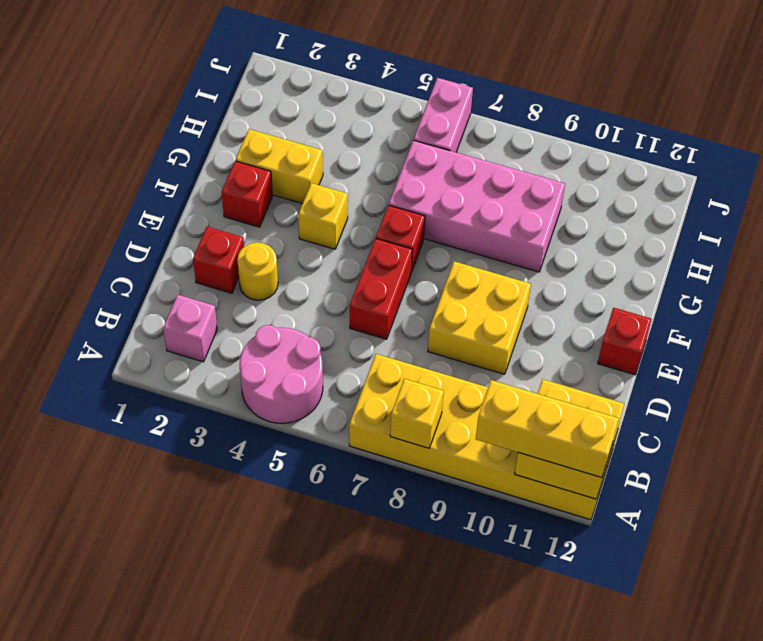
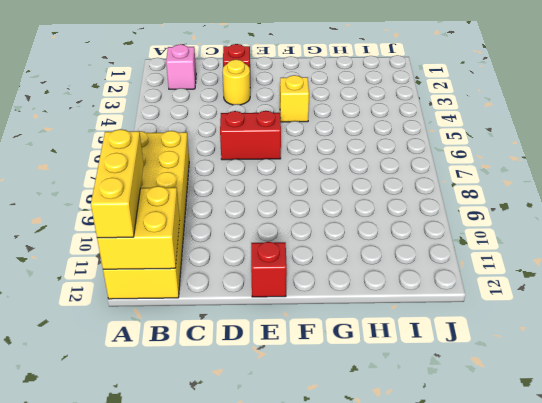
none -> pink round brick A4:B5 level 1
none -> yellow brick D8:E9 level 1
none -> red brick F2 level 1

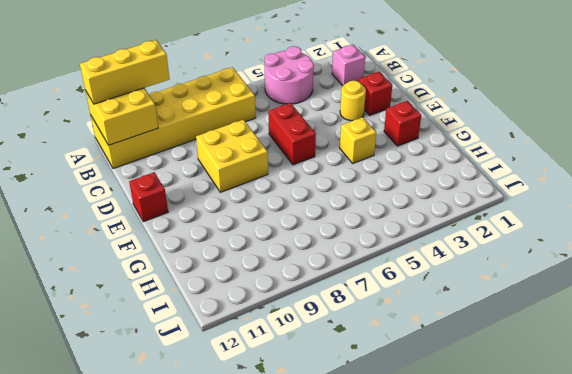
none -> red brick F6 level 1
none -> yellow brick G2:G3 level 1
none -> pink brick G6:H9 level 1

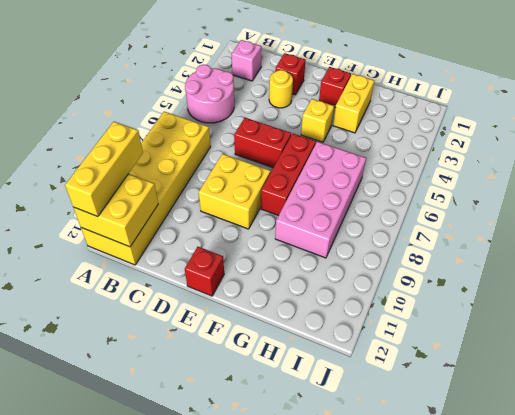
red brick F6:F8 level 1 -> red brick F6 level 1
none -> pink brick I6:J6 level 1
none -> yellow brick A8 level 2

